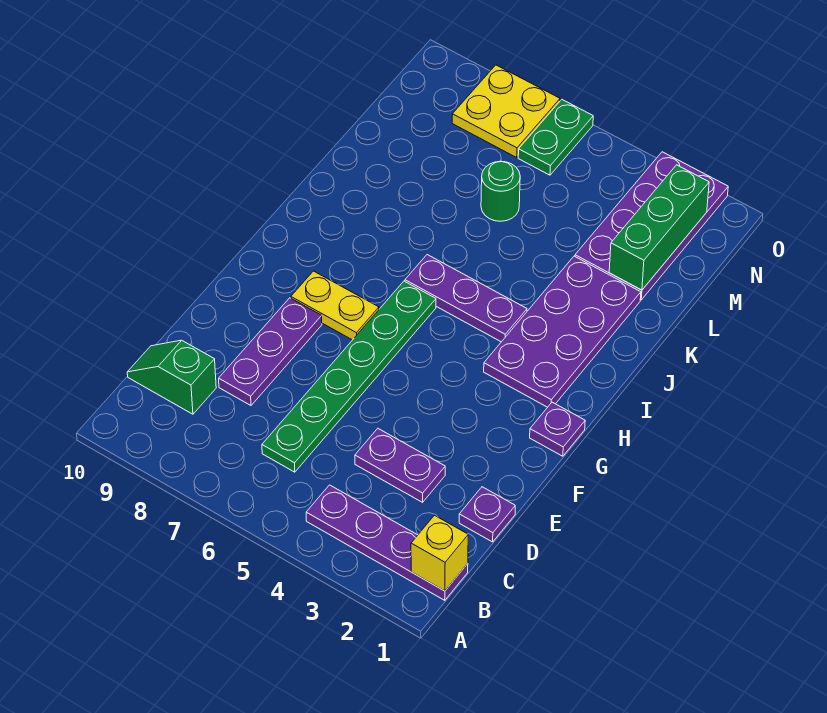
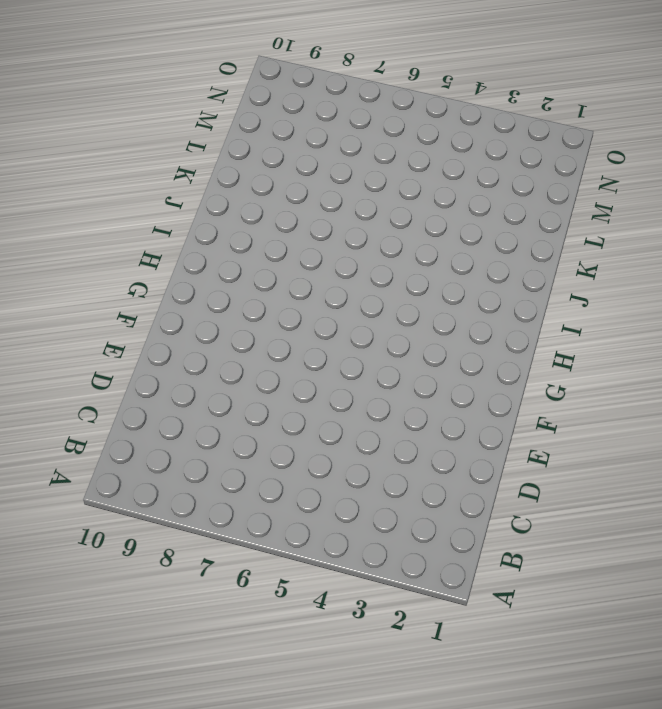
none -> purple plate B1:B4 level 1
none -> green plate C6:H6 level 1
none -> green slope C9:C10 level 1 top 9

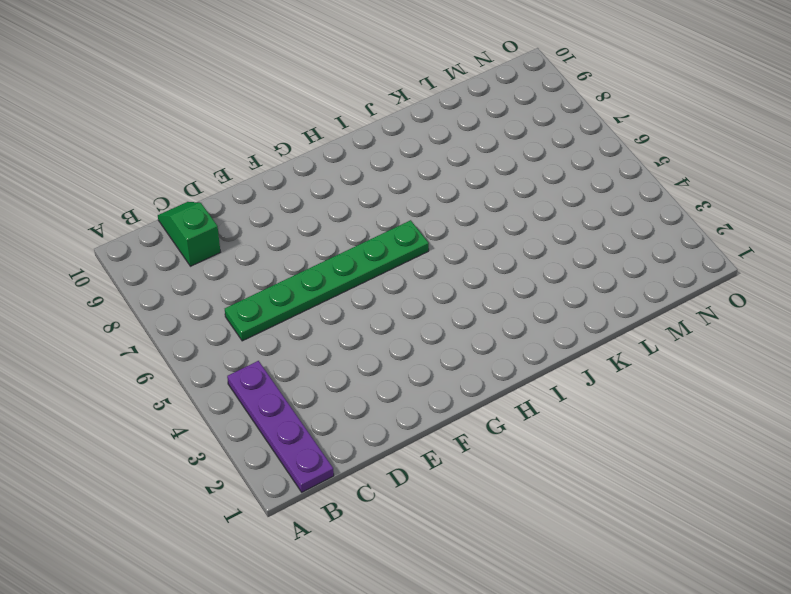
none -> purple plate D1 level 1
none -> purple plate D3:D4 level 1
none -> purple plate D8:F8 level 1

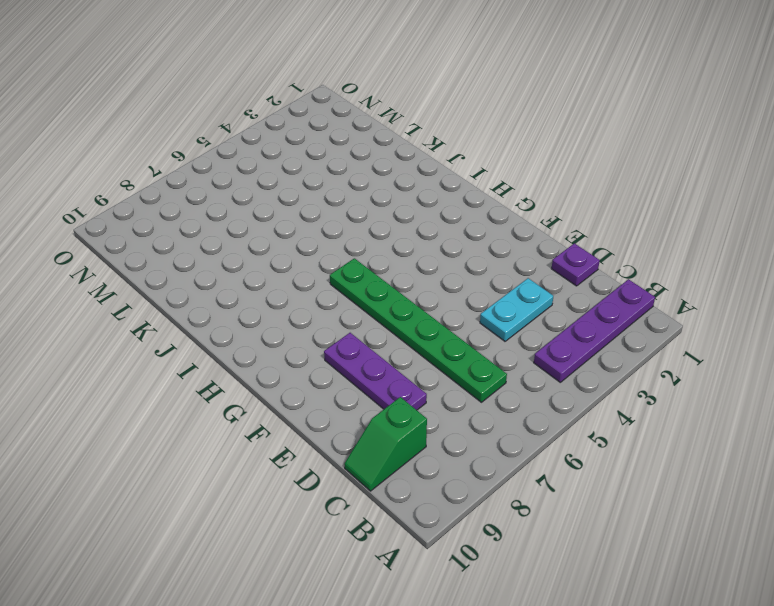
cyan plate D3:D4 level 1 -> purple plate D3:D4 level 1
none -> purple plate G1 level 1
none -> yellow plate G7:G8 level 1
none -> purple plate H2:K3 level 1

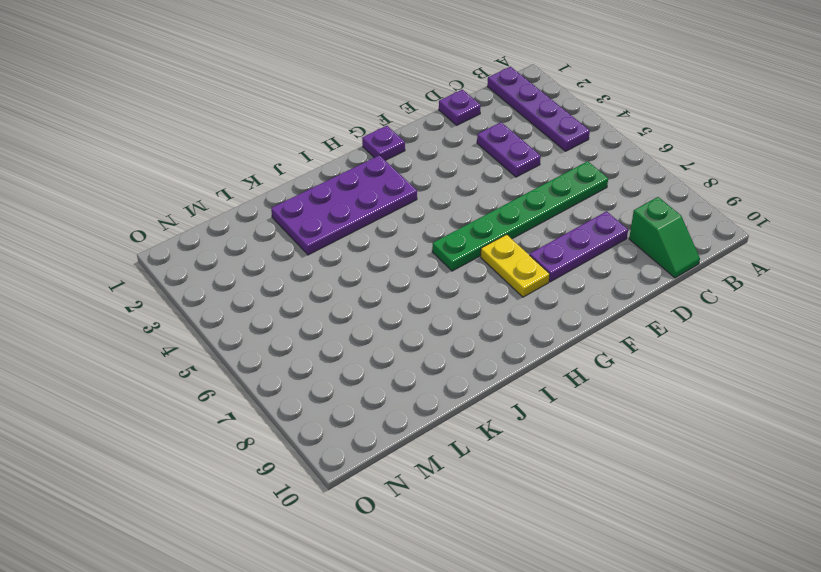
none -> purple plate I4:I6 level 1
none -> purple plate L2:O3 level 1
none -> green round brick L6 level 1

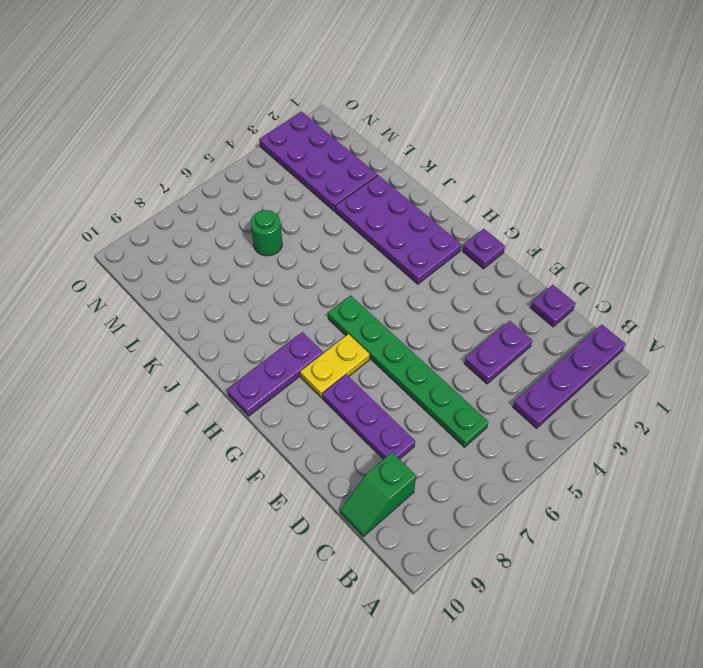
purple plate H8:H10 level 1 -> purple plate I4:I6 level 1
none -> green plate N6:O6 level 1
none -> yellow plate N7:O8 level 1
none -> yellow brick B1 level 2

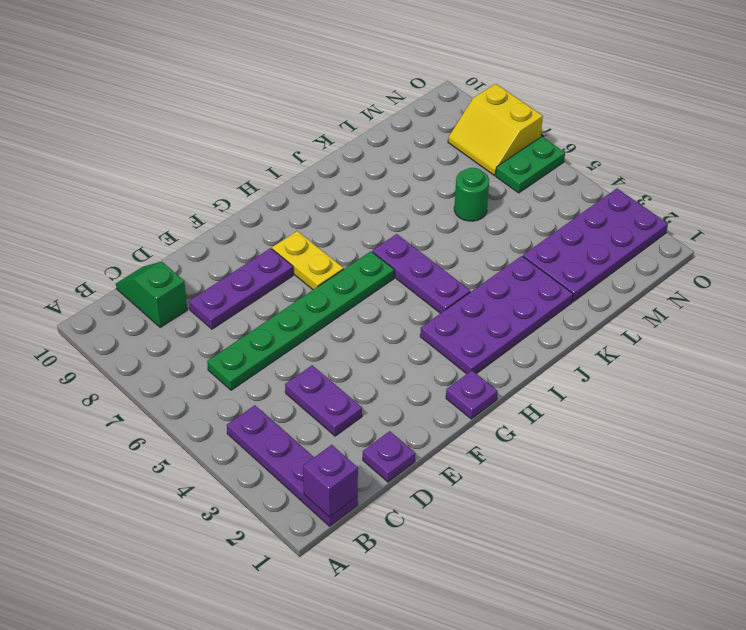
purple brick B1 level 2 -> yellow brick B1 level 2
yellow slope N7:O8 level 1 top O -> yellow plate N7:O8 level 1
none -> green brick L2:N2 level 2

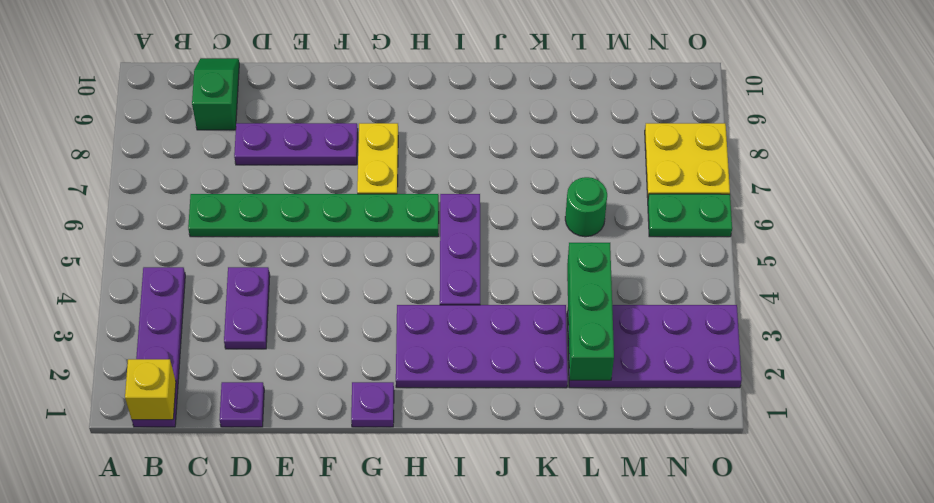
green brick L2:L4 level 2 -> green brick L2:N2 level 2

